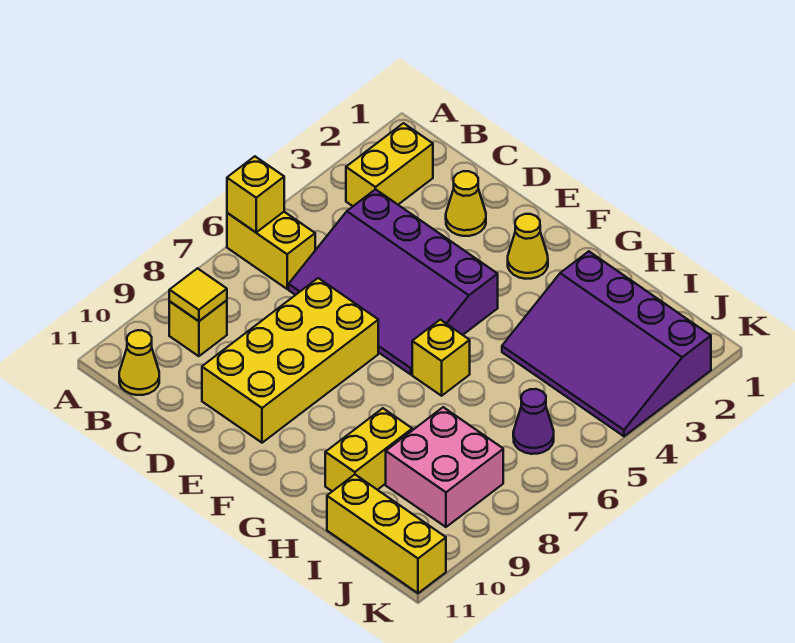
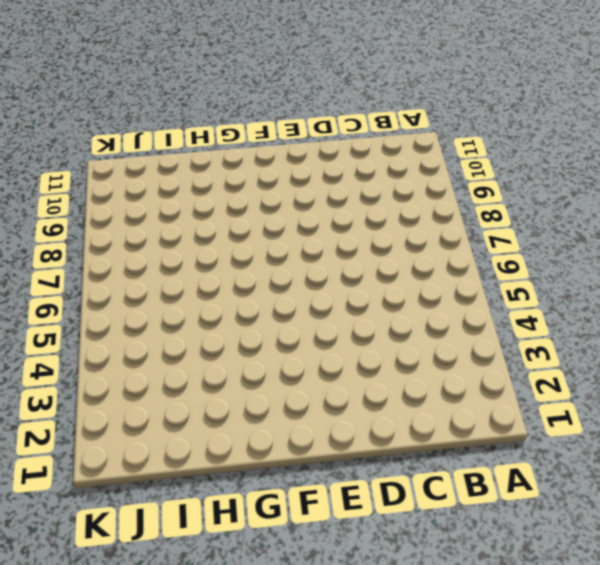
none -> yellow brick A6:B6 level 1
none -> yellow brick B2:B3 level 1
none -> yellow brick B9 level 1

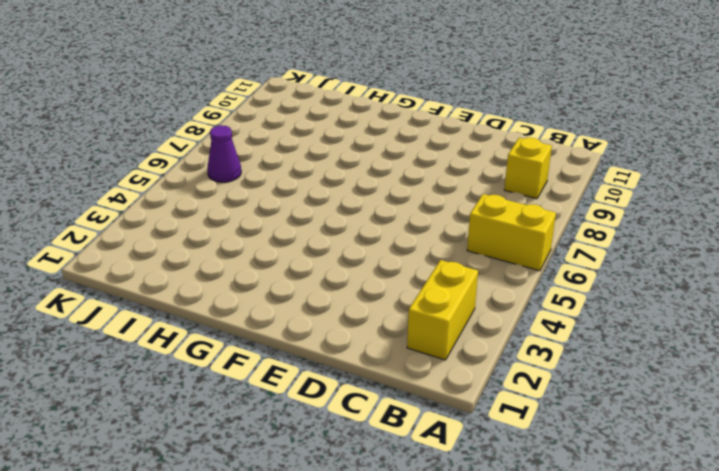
none -> yellow cone B11 level 1
none -> purple slope C4:F6 level 1 top 4
none -> yellow cone D2 level 1

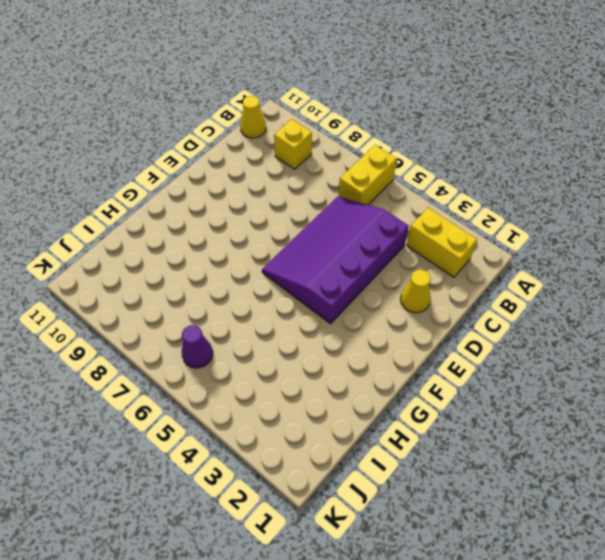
none -> yellow brick D7:E10 level 1
none -> yellow cone F2 level 1
none -> yellow brick G6 level 1

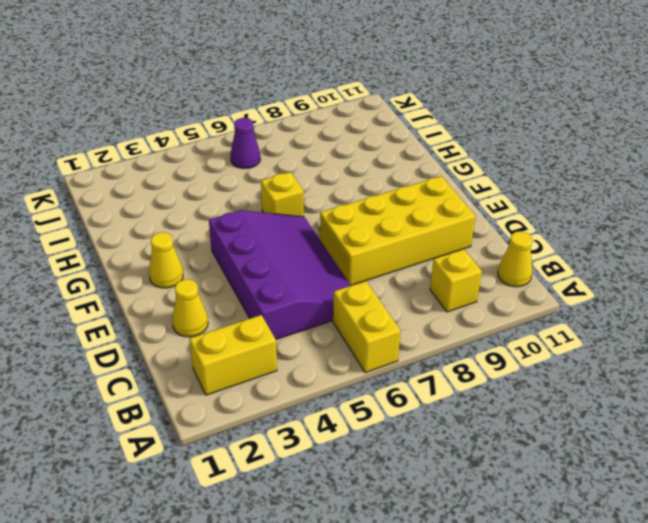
none -> purple slope H2:K4 level 1 top 2
none -> yellow brick H9:H10 level 1
none -> pink brick I8:J9 level 1

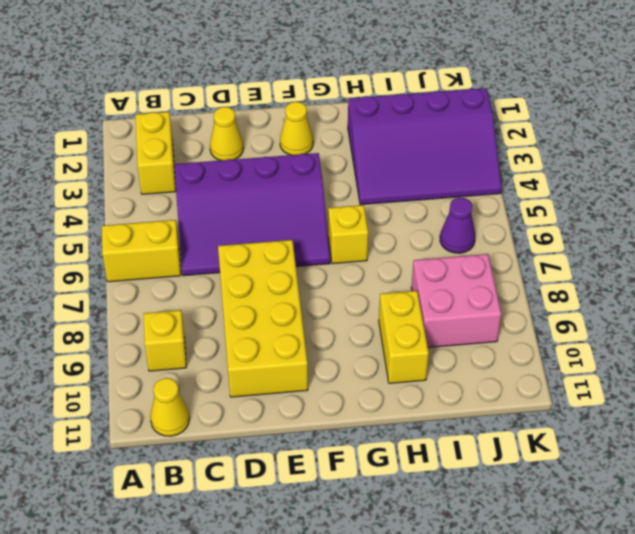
none -> yellow brick I11:K11 level 1
none -> yellow brick A6 level 2
none -> yellow tile B9 level 2

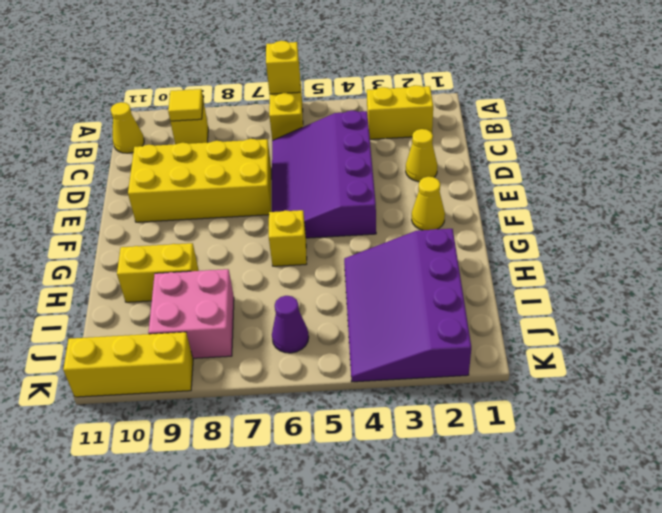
yellow brick K9:K11 level 1 -> yellow brick I11:K11 level 1

